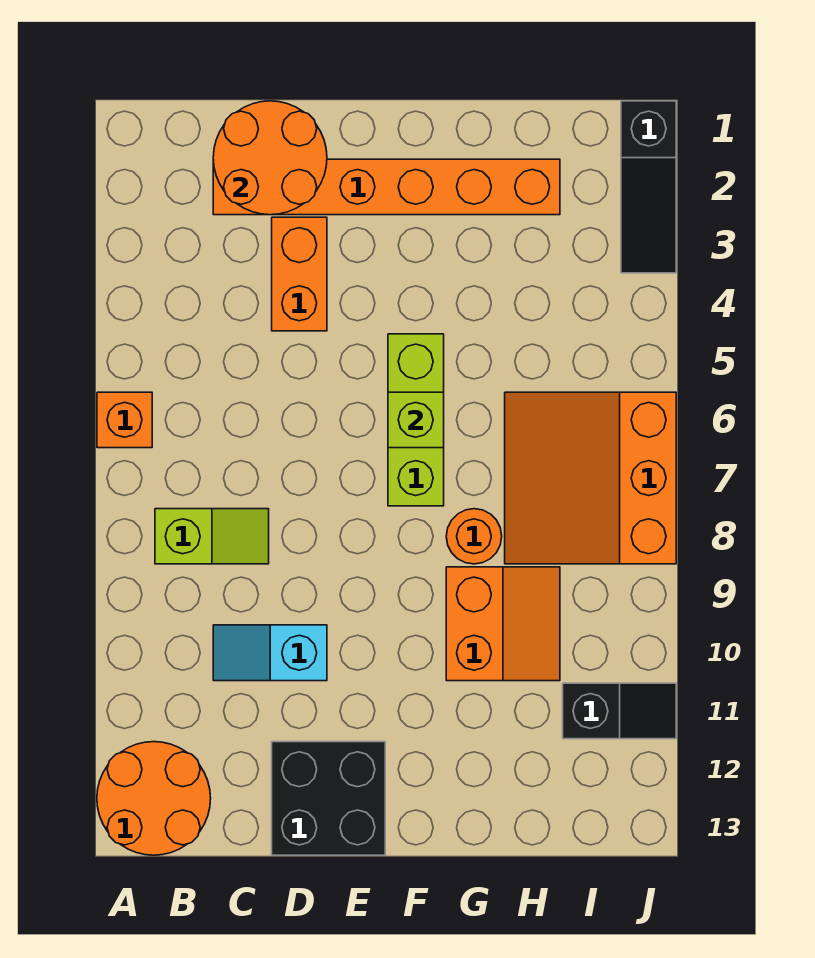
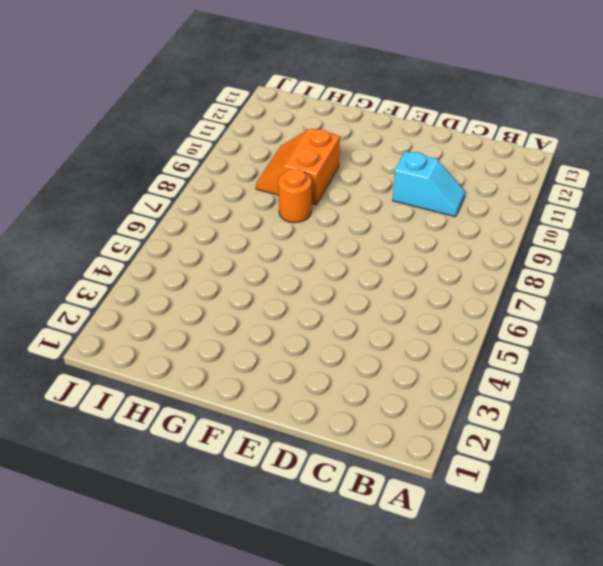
none -> orange brick A6 level 1
none -> orange round brick A12:B13 level 1
none -> lime slope B8:C8 level 1 top B

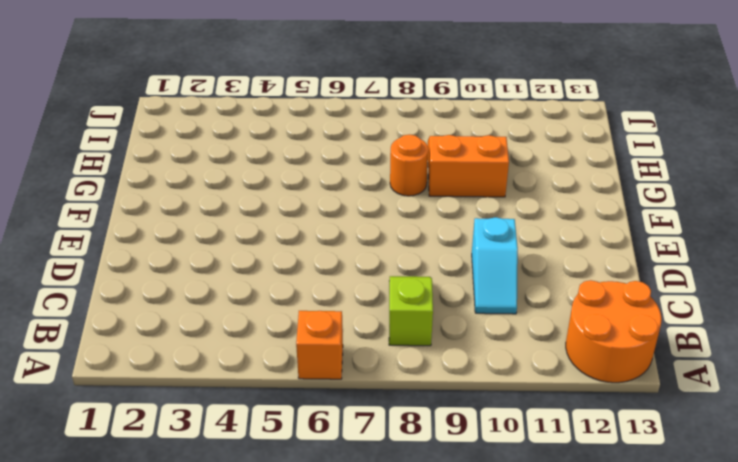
none -> orange brick C2:H2 level 1
none -> orange brick D3:D4 level 1
none -> black brick D12:E13 level 1

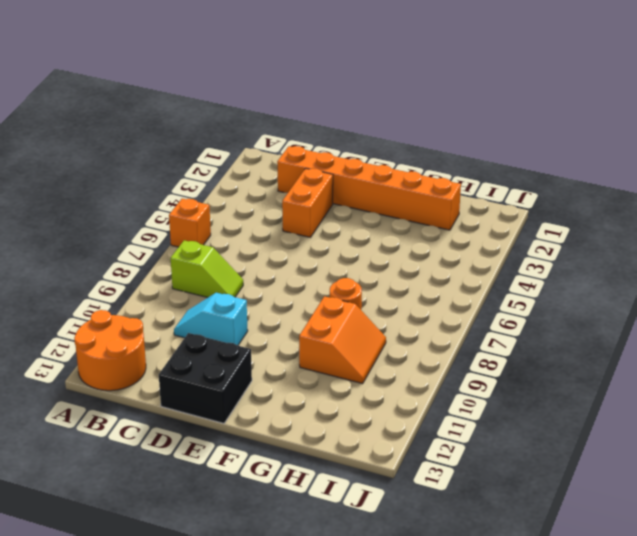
none -> lime brick F5:F7 level 1
none -> orange slope H6:J8 level 1 top J
none -> black slope I11:J11 level 1 top I

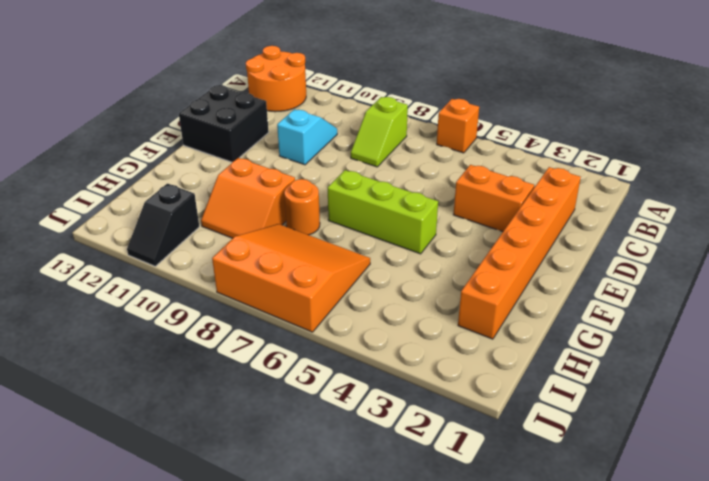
none -> black slope J1:J3 level 1 top 1
none -> orange round brick C1:D2 level 2
none -> lime brick F6 level 2

